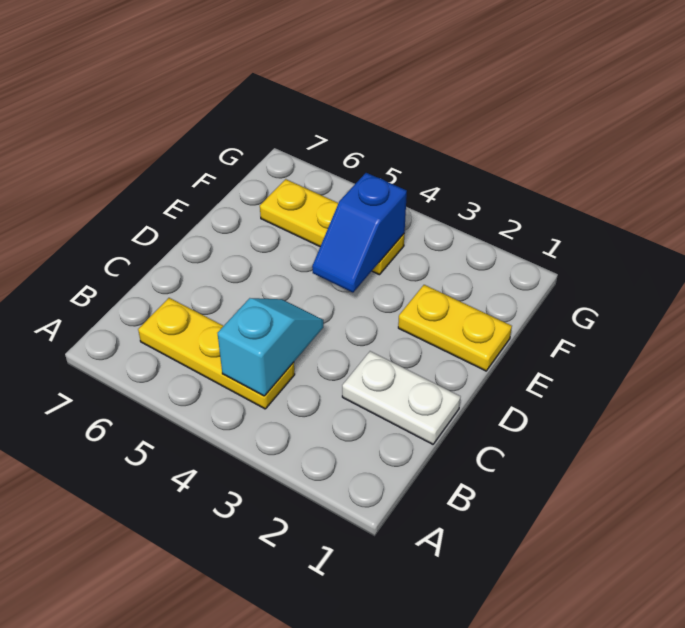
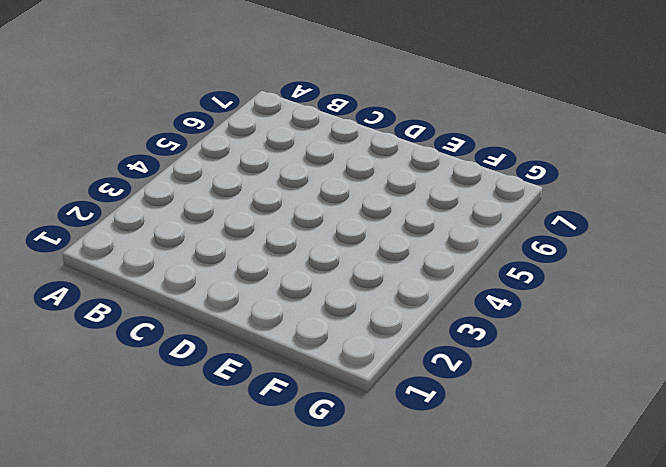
none -> yellow plate B4:B6 level 1
none -> white plate C1:C2 level 1

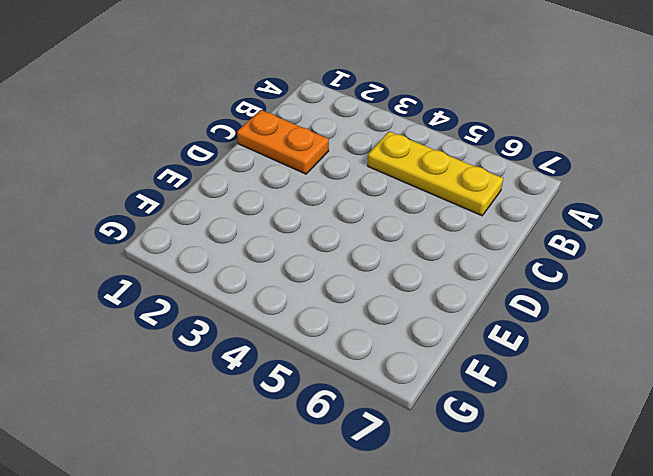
orange plate C1:C2 level 1 -> white plate C1:C2 level 1
none -> yellow plate E1:E2 level 1
none -> yellow plate F4:F6 level 1

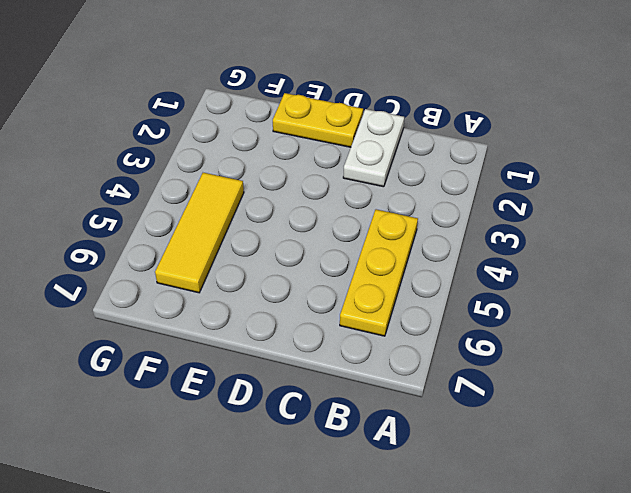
yellow plate D1:E1 level 1 -> yellow plate E1:E2 level 1
yellow tile F4:F6 level 1 -> yellow plate F4:F6 level 1
none -> cyan slope B4:C4 level 2 top B
none -> blue slope E4:F4 level 2 top F

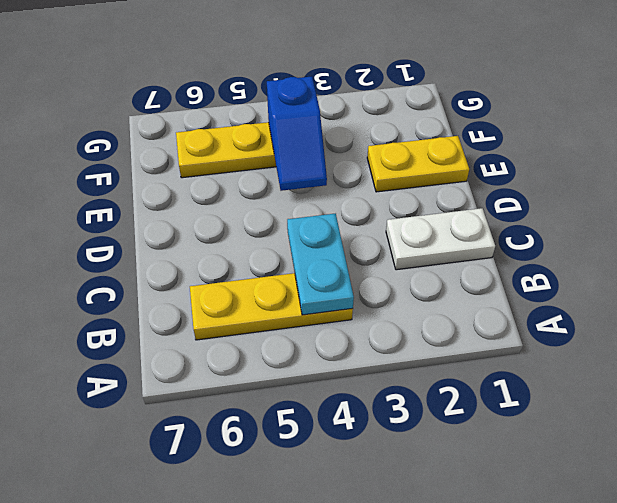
cyan plate B4:C4 level 2 -> cyan slope B4:C4 level 2 top B

